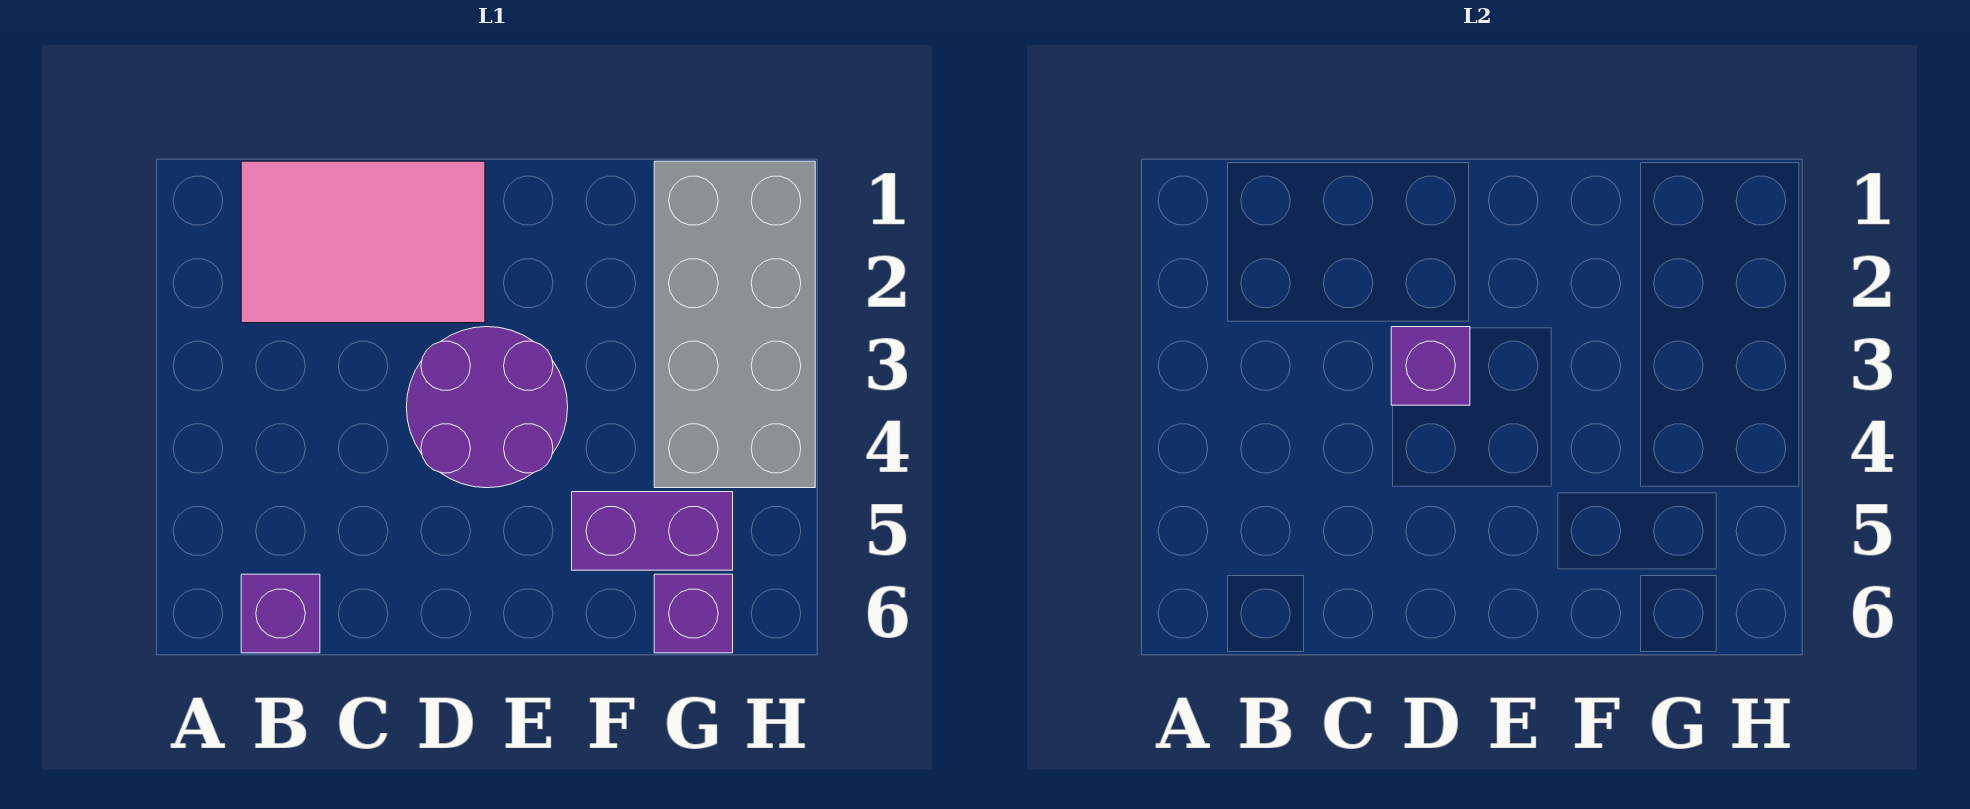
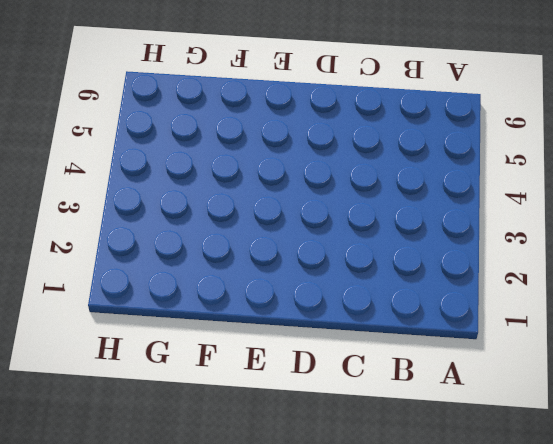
none -> pink tile B1:D2 level 1
none -> purple brick B6 level 1

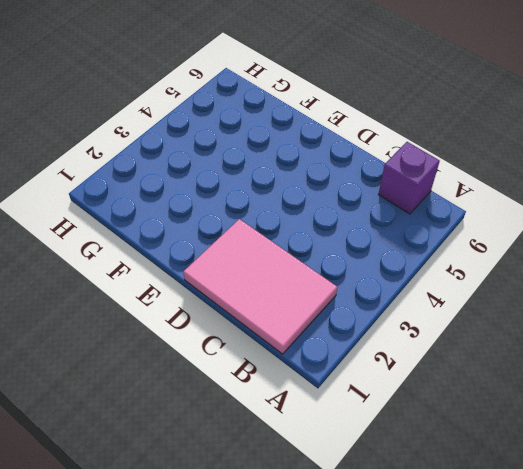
none -> purple round brick D3:E4 level 1
none -> purple brick F5:G5 level 1

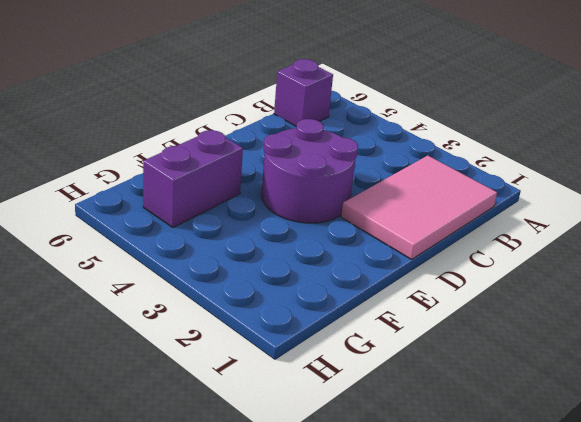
none -> grey brick G1:H4 level 1
none -> purple brick G6 level 1

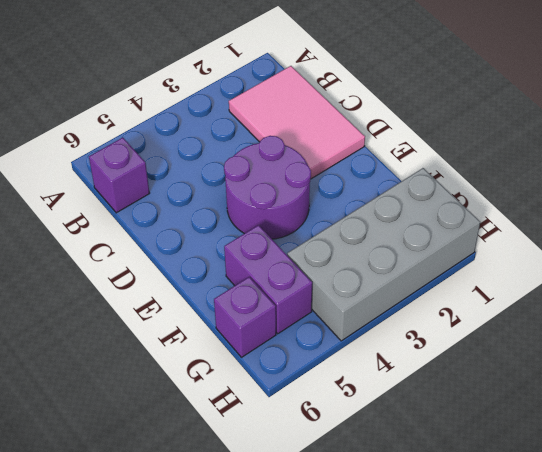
none -> purple brick D3 level 2

